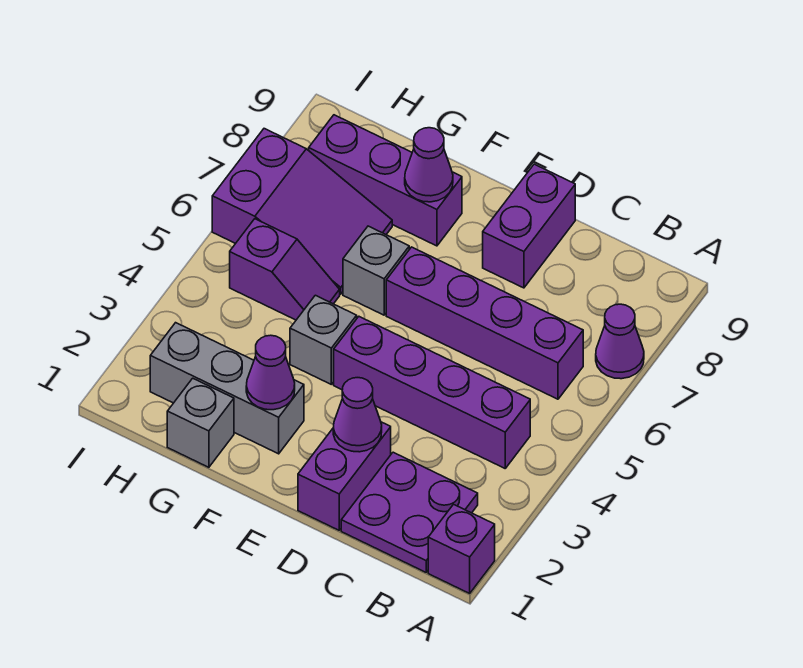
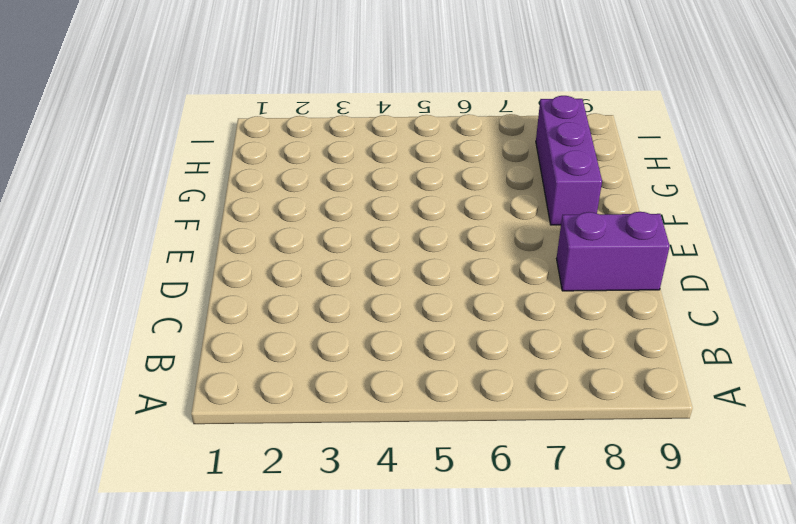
none -> purple brick A1 level 1
none -> purple cone A7 level 1
none -> purple plate B1:C2 level 1

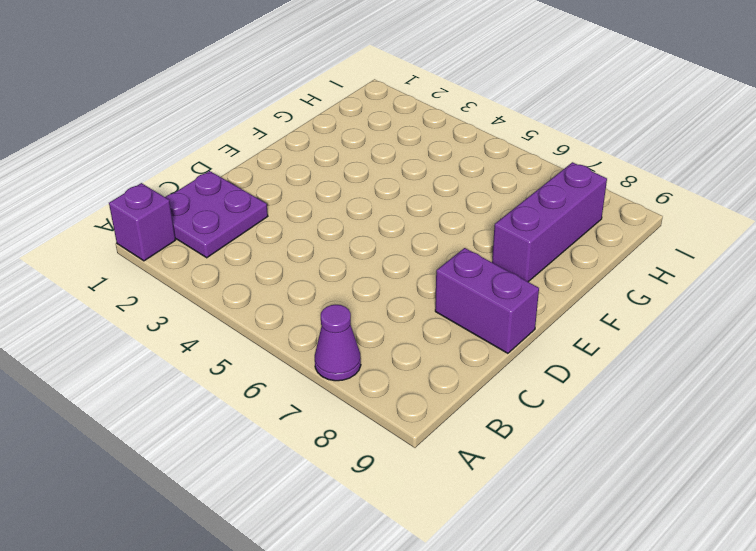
none -> purple brick B4:E4 level 1
none -> purple brick B6:E6 level 1
none -> purple brick D1:D2 level 1

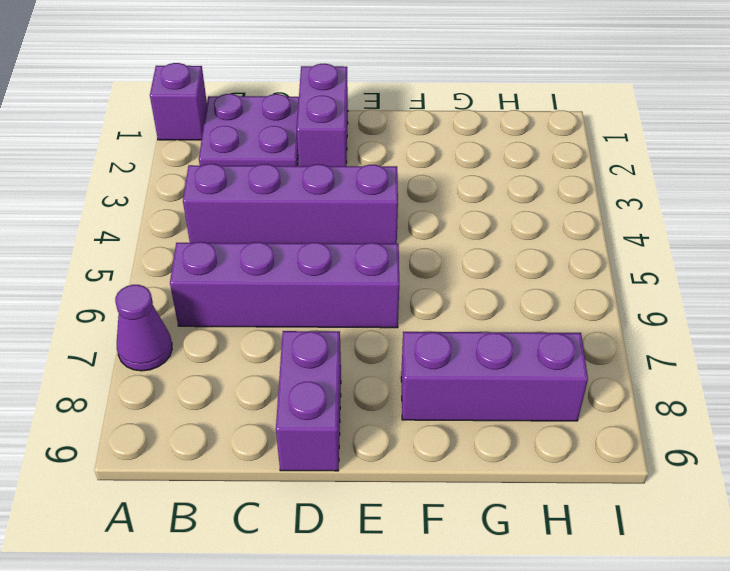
none -> grey brick F2:H2 level 1
none -> grey brick F4 level 1
none -> grey brick F6 level 1

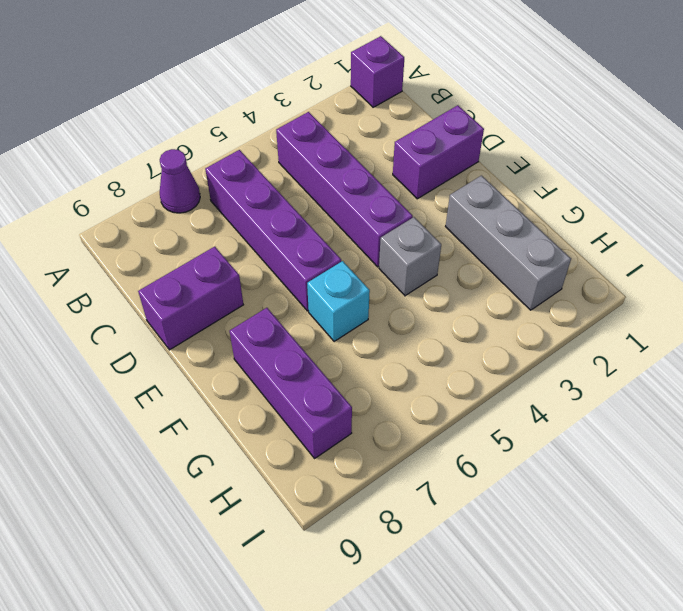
cyan brick F6 level 1 -> grey brick F6 level 1
none -> purple plate B1:C2 level 1
none -> grey brick G1 level 1
none -> purple slope G5:H5 level 1 top H

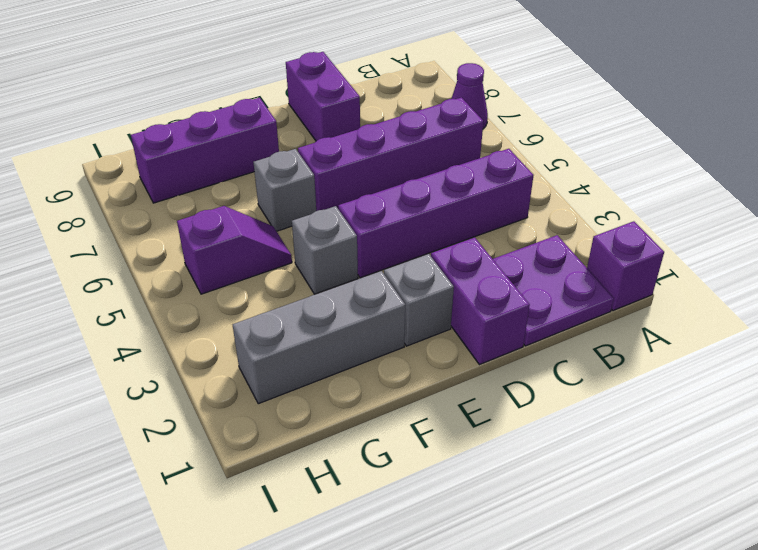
grey brick E2 level 1 -> grey brick G1 level 1
none -> purple slope G6:I7 level 1 top I
none -> purple cone D2 level 2
none -> purple cone F2 level 2

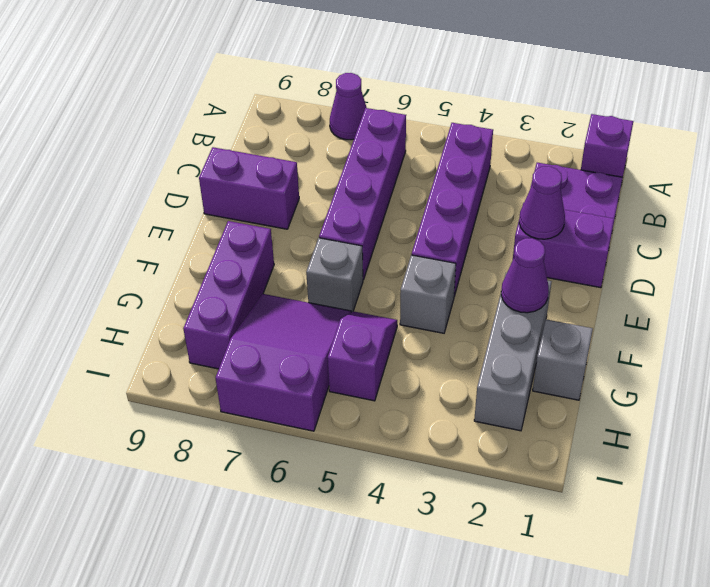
none -> purple cone F8 level 2

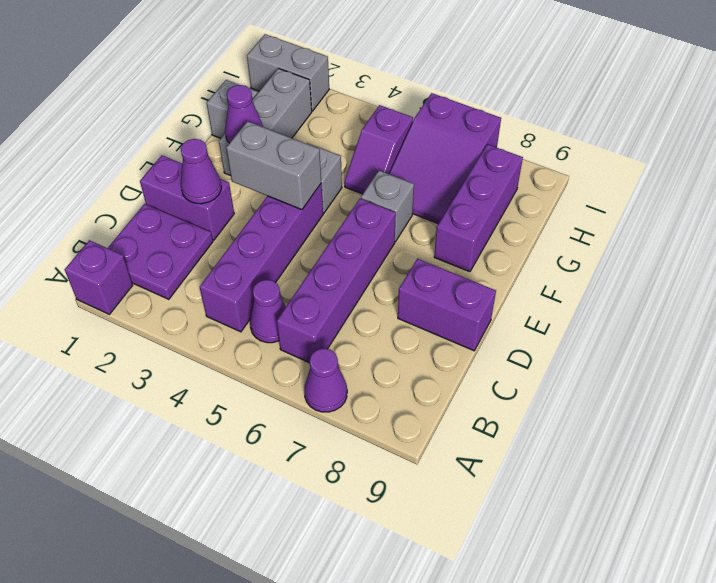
purple cone B5 level 1 -> purple cone F8 level 2
grey brick E3:E4 level 2 -> none
grey brick I1:I2 level 1 -> none

